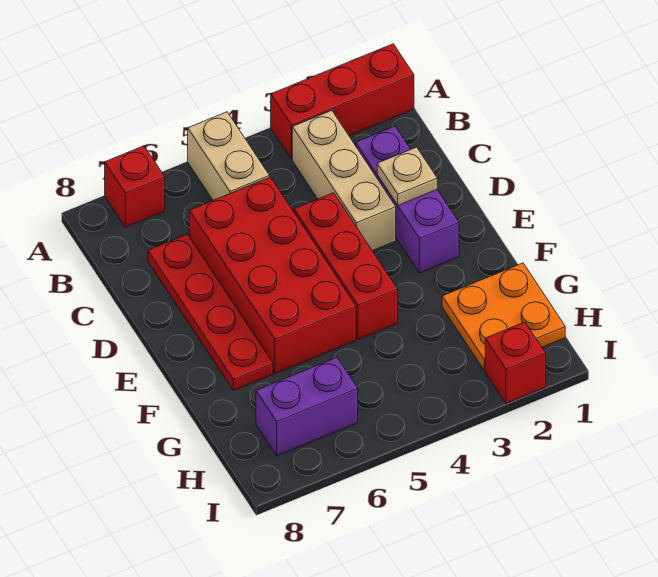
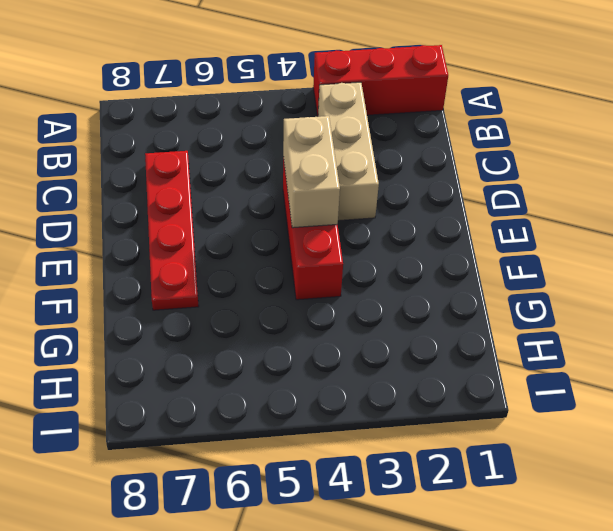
tan brick D4:E4 level 2 -> tan brick A5:B5 level 1
none -> red brick A7 level 1
none -> purple brick C2:E2 level 1
none -> red brick C5:F6 level 1

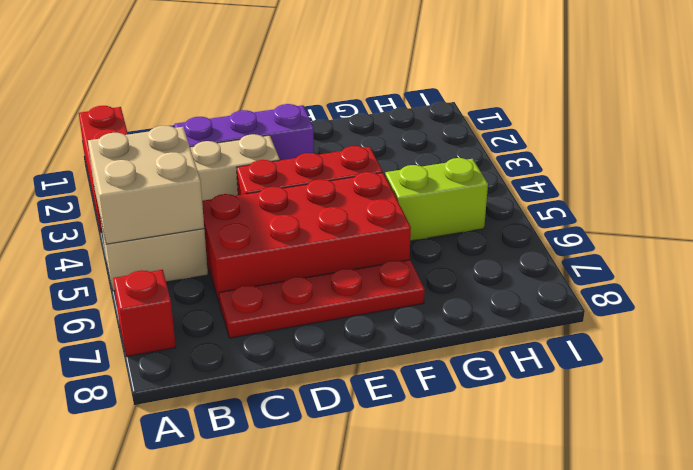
tan brick A4:B5 level 2 -> none
lime brick G5:H5 level 1 -> none
none -> orange plate G1:H2 level 1
none -> purple brick H6:H7 level 1
none -> red brick I2 level 1

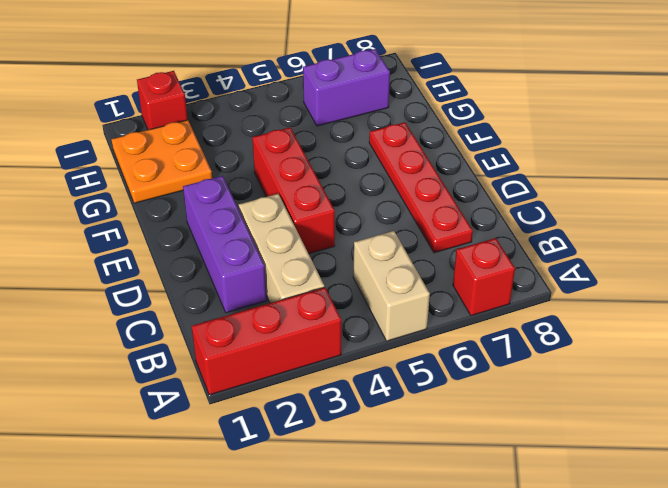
none -> red brick C5:F6 level 1
none -> tan plate D2 level 2

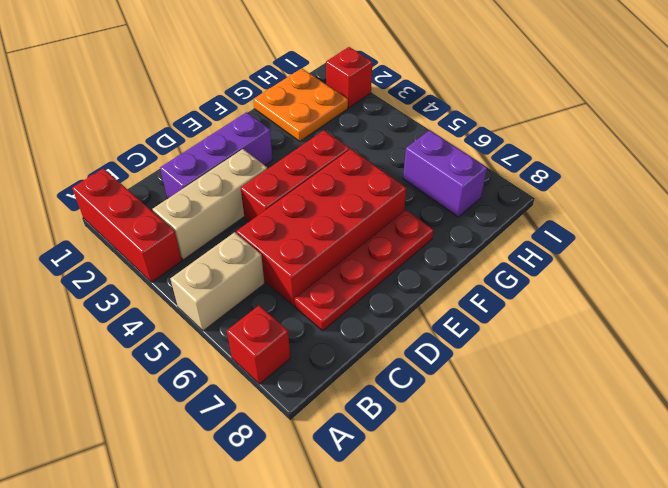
none -> tan plate D2 level 2

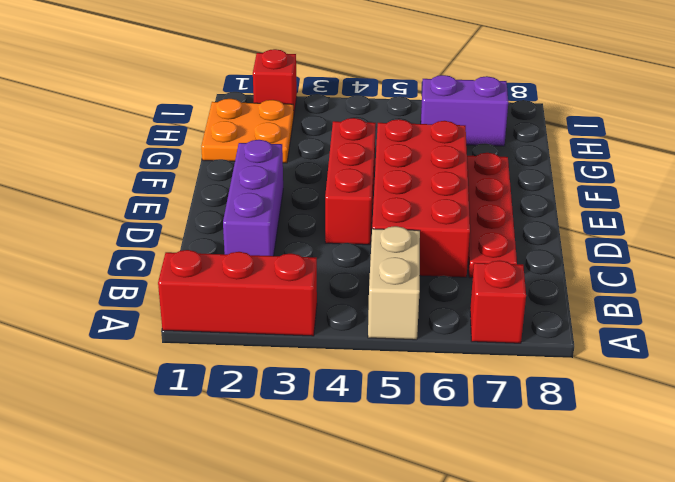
none -> tan brick B3:D3 level 1
none -> tan plate D2 level 2

